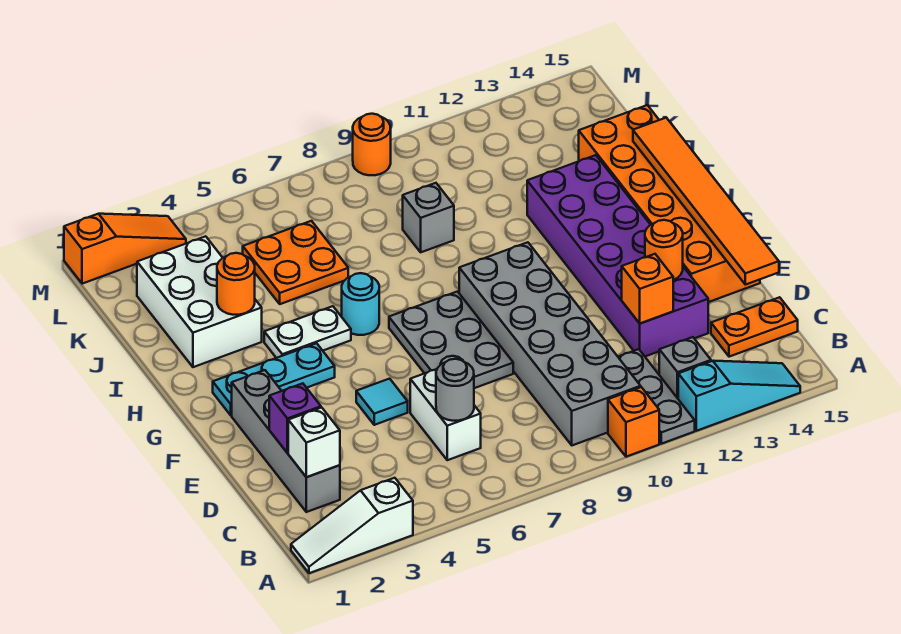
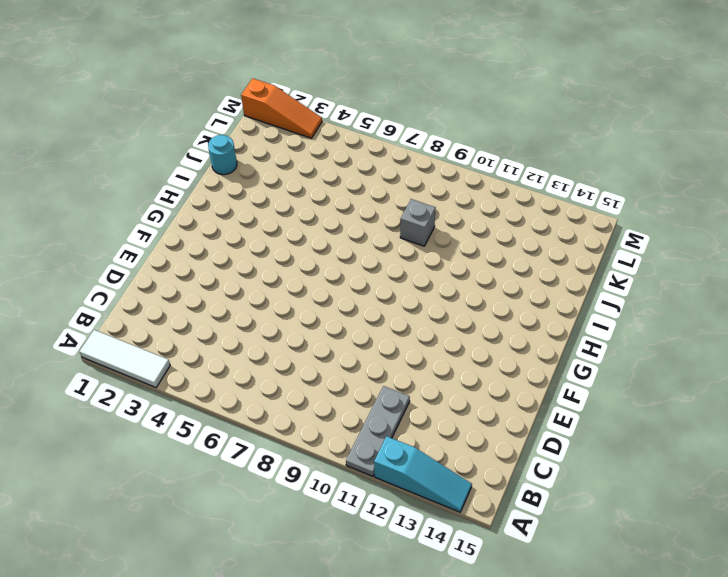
white tile A1:A3 level 1 -> white slope A1:A3 level 1 top 3
cyan round brick J1 level 1 -> cyan round brick H6 level 1
none -> orange brick A10 level 1
none -> grey brick B9:G10 level 1
none -> grey brick B12 level 1

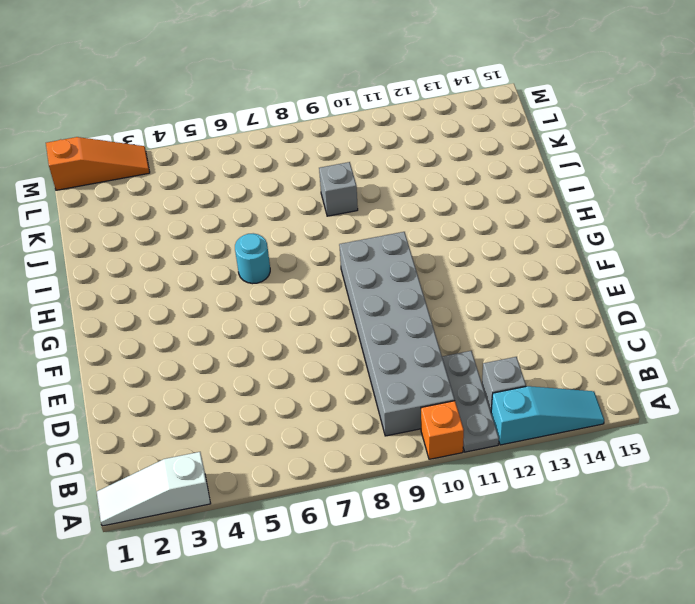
none -> grey brick C2:F2 level 1
none -> white brick C6:D6 level 1
none -> orange plate C14:C15 level 1

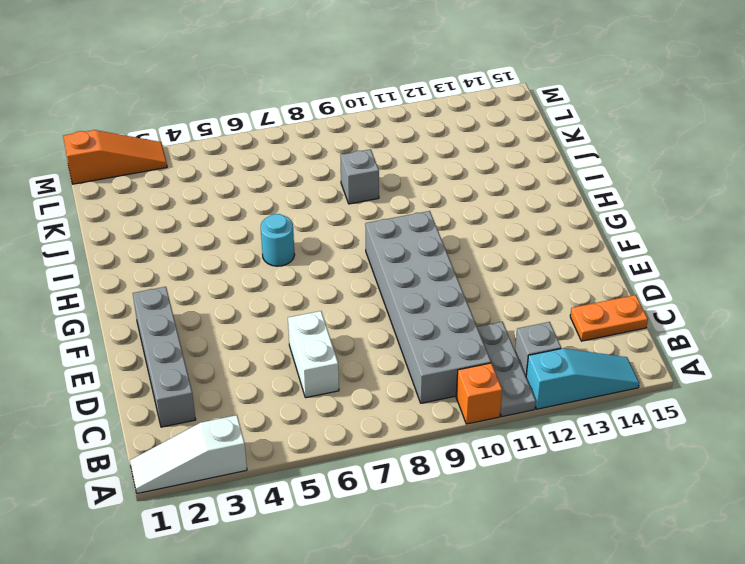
none -> purple brick D12:I13 level 1
none -> cyan tile E5 level 1
none -> grey plate E7:G8 level 1

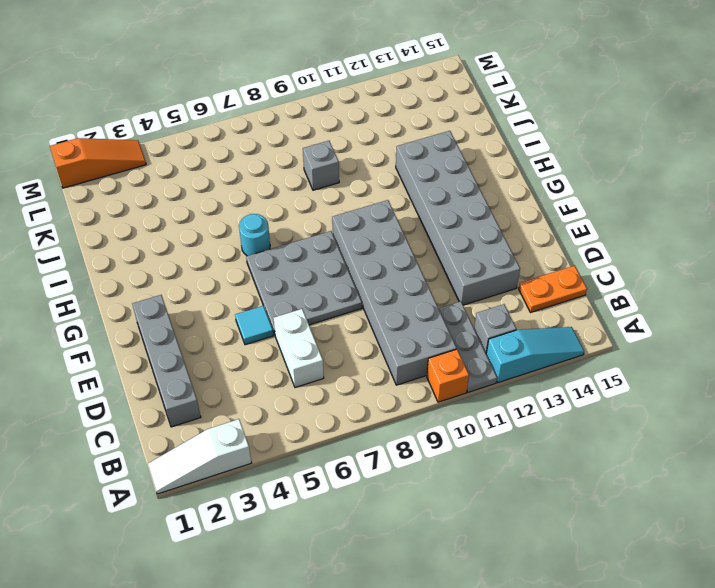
grey brick D12:I13 level 1 -> purple brick D12:I13 level 1
grey plate E6:G8 level 1 -> grey plate E7:G8 level 1
none -> orange brick E14:J15 level 1
none -> cyan plate G2:G4 level 1
none -> white plate H4:H5 level 1

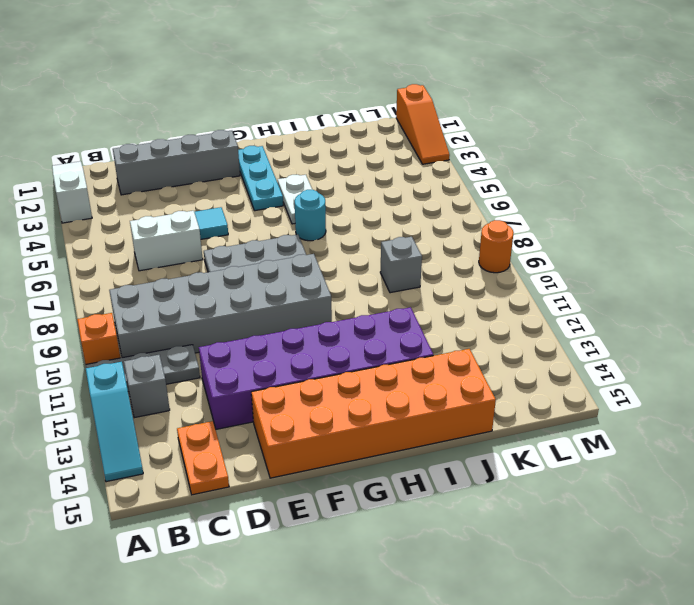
none -> white brick I2:K3 level 1
none -> orange plate J5:K6 level 1
none -> white brick C2 level 2

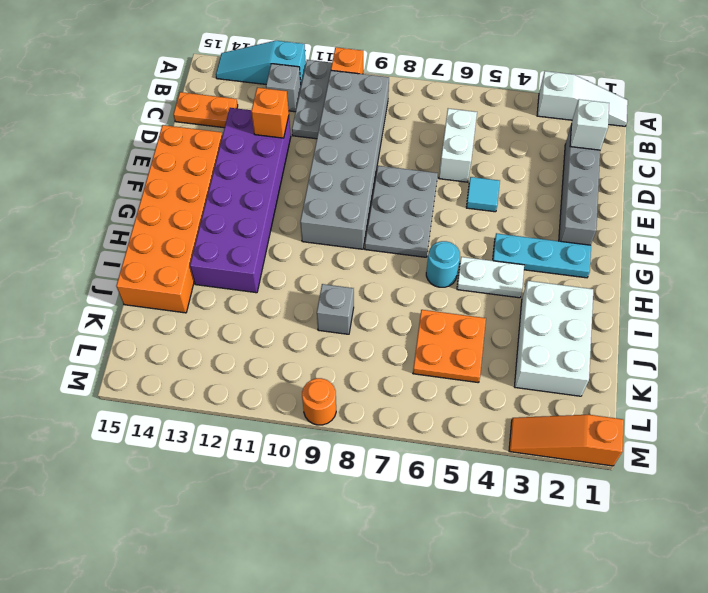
none -> grey round brick C6 level 2
none -> purple brick D2 level 2
none -> orange tile D15:I15 level 2

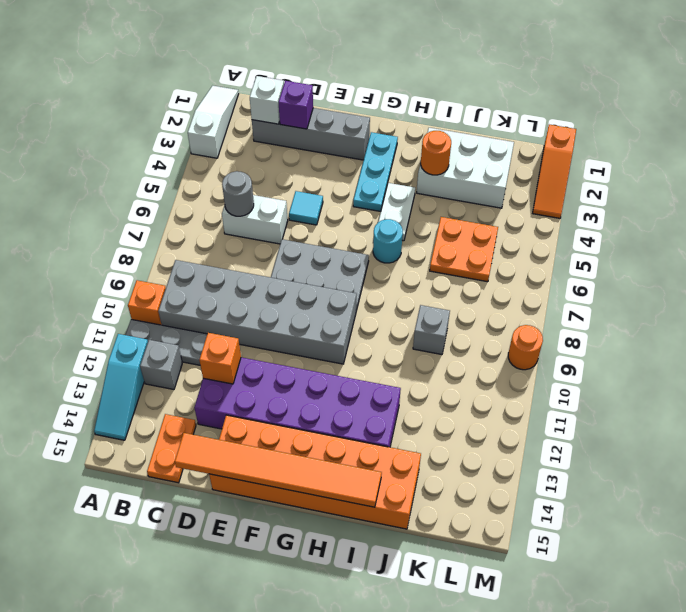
none -> orange round brick E13 level 2

